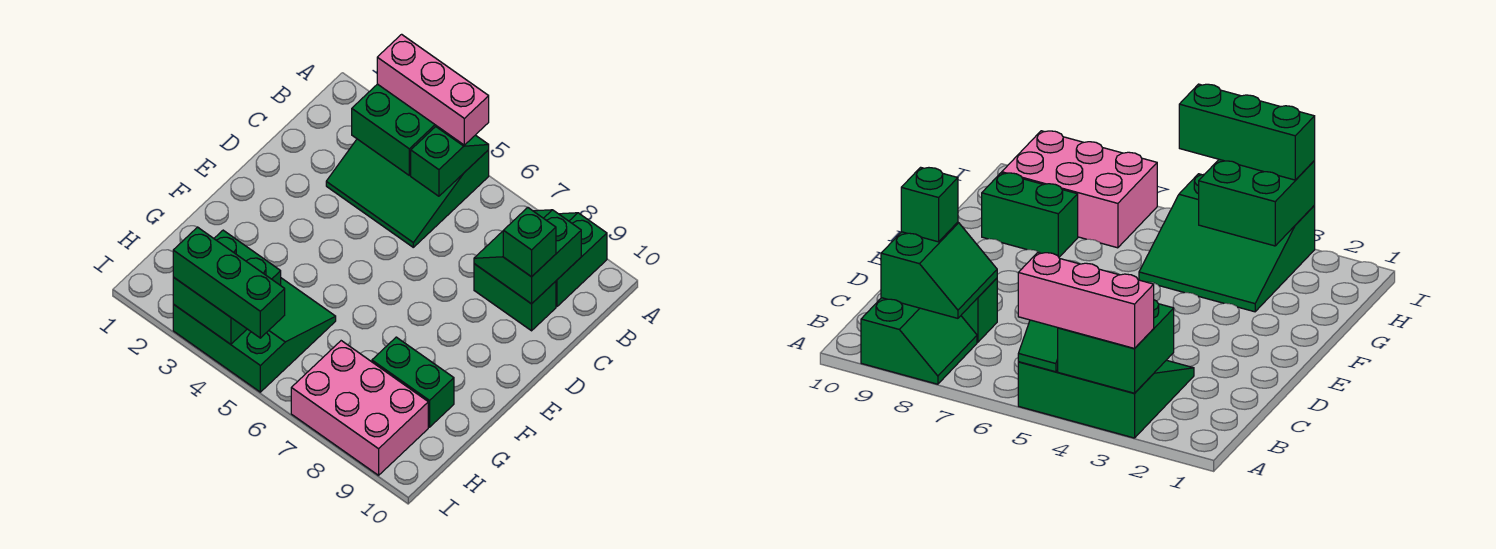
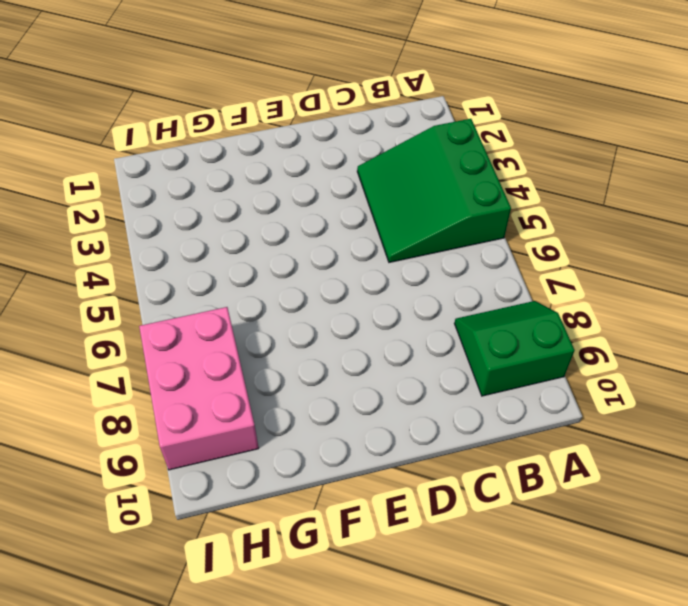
none -> green brick C8:C9 level 1
none -> green slope G3:I5 level 1 top I
none -> green brick G8:G9 level 1

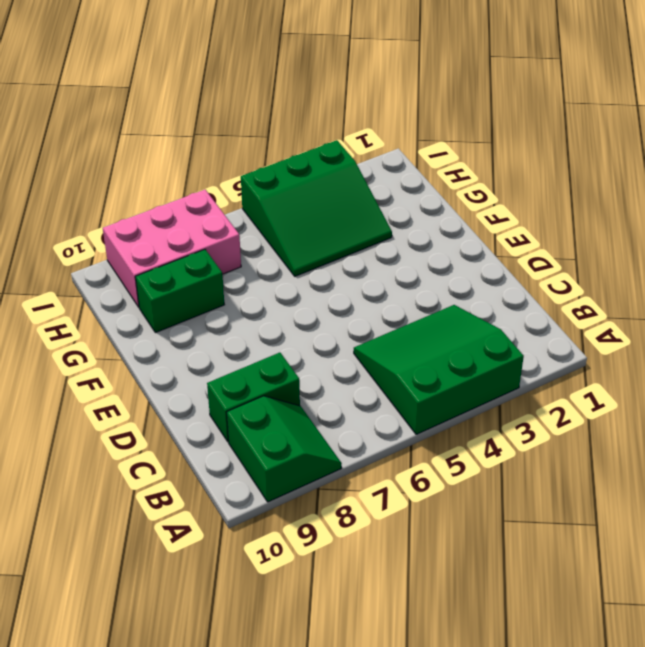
none -> green brick A3:B4 level 2
none -> green slope A5:B5 level 2 top B
none -> green slope B8:C9 level 2 top 9

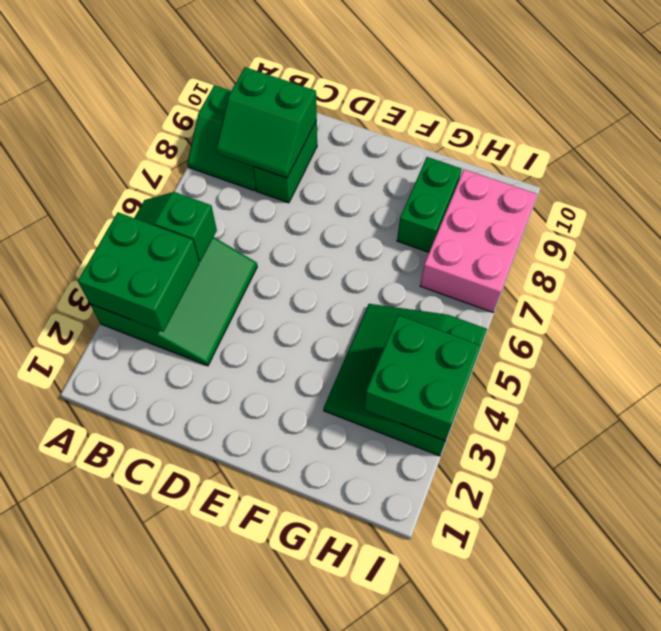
none -> pink brick A3:A5 level 3
none -> green brick C9 level 3
none -> green brick I3:I5 level 3

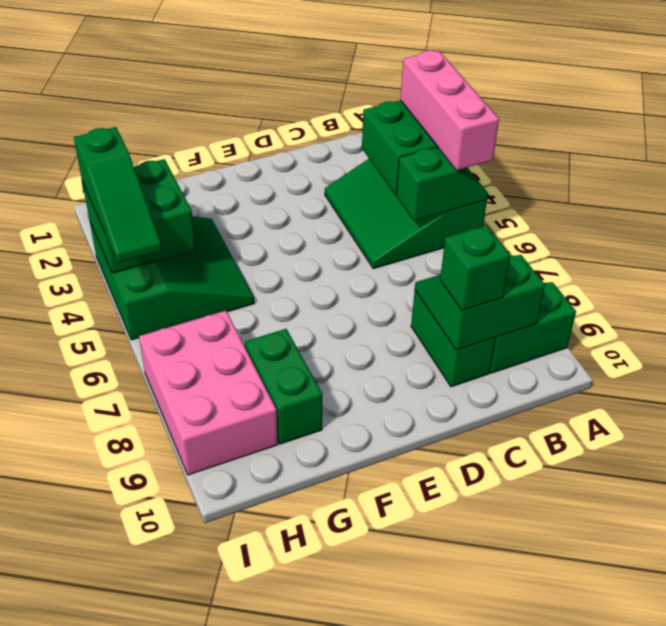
green slope I3:I5 level 3 top 3 -> green brick I3:I5 level 3

